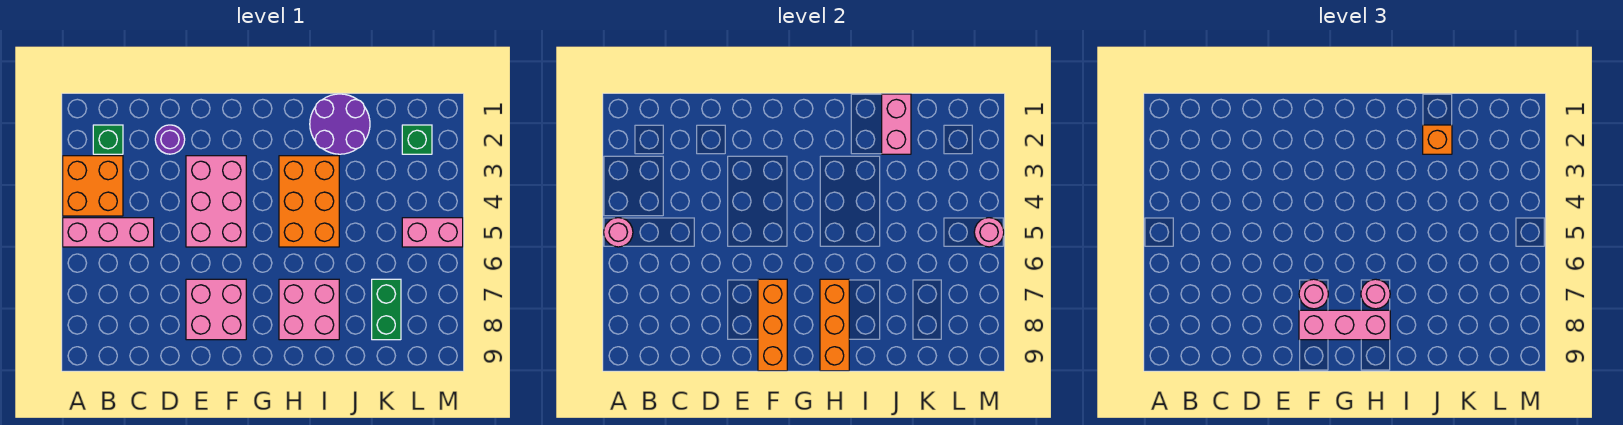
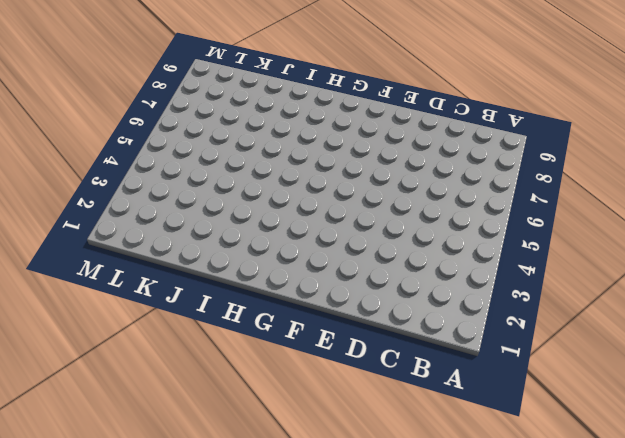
none -> orange brick A3:B4 level 1
none -> pink brick A5:C5 level 1
none -> green brick B2 level 1

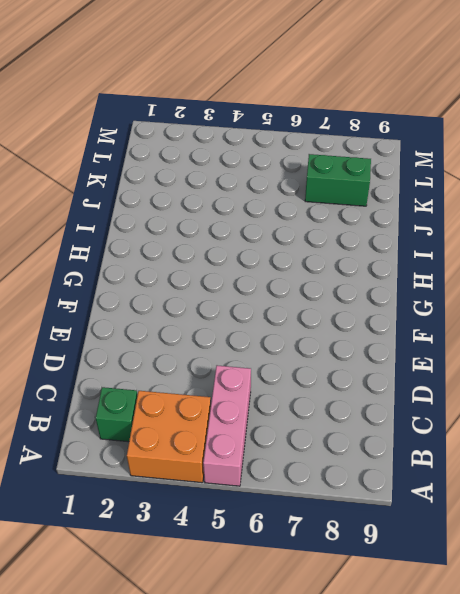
none -> purple round brick D2 level 1
none -> pink brick E3:F5 level 1
none -> pink brick E7:F8 level 1

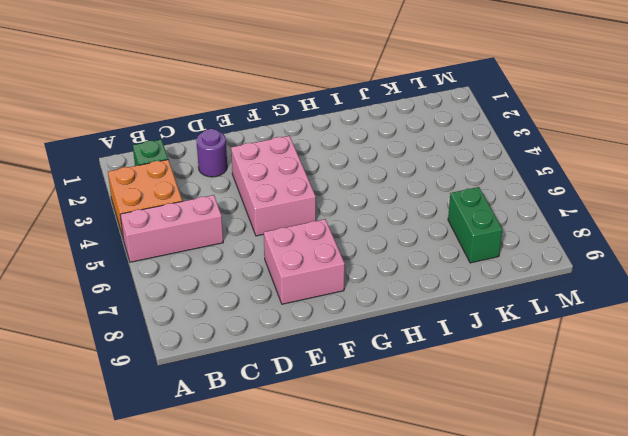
none -> orange brick H3:I5 level 1
none -> pink brick H7:I8 level 1
none -> purple round brick I1:J2 level 1

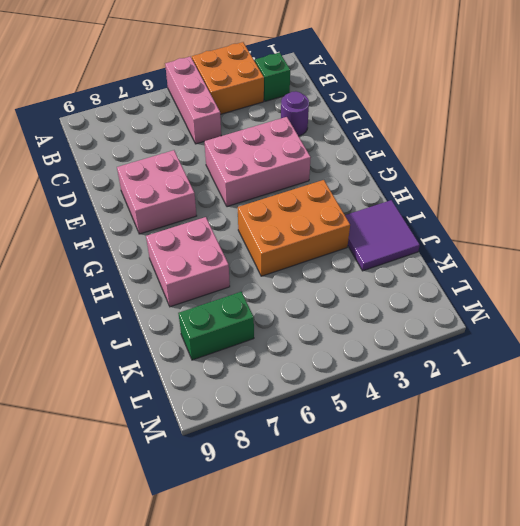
purple tile I1:J2 level 1 -> purple round brick I1:J2 level 1
none -> green brick L2 level 1
none -> pink brick L5:M5 level 1
none -> pink round brick A5 level 2

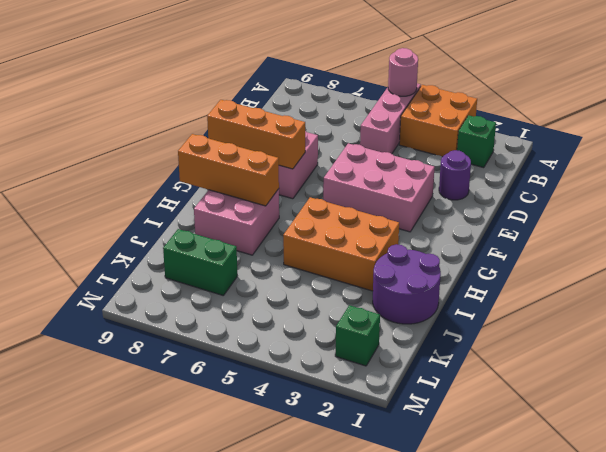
none -> pink brick L5:M5 level 1
none -> pink brick J1:J2 level 2
none -> pink round brick M5 level 2

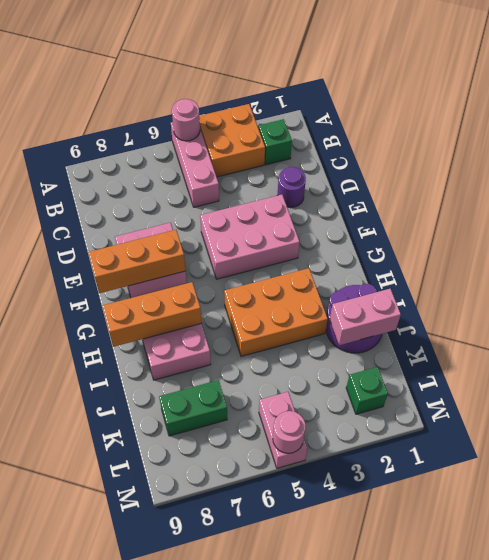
none -> pink round brick F7 level 3
none -> pink brick F8:H8 level 3
none -> pink round brick H7 level 3

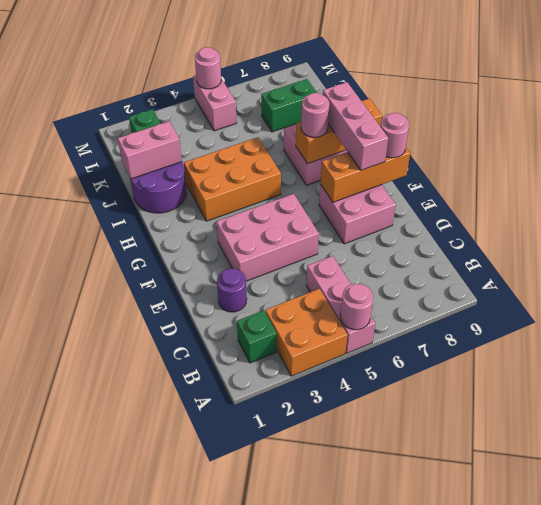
pink round brick F9 level 3 -> pink round brick F7 level 3
none -> orange brick J2 level 3

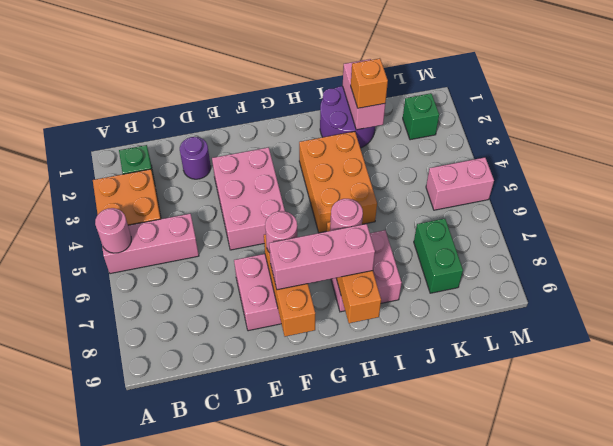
none -> pink round brick M5 level 2

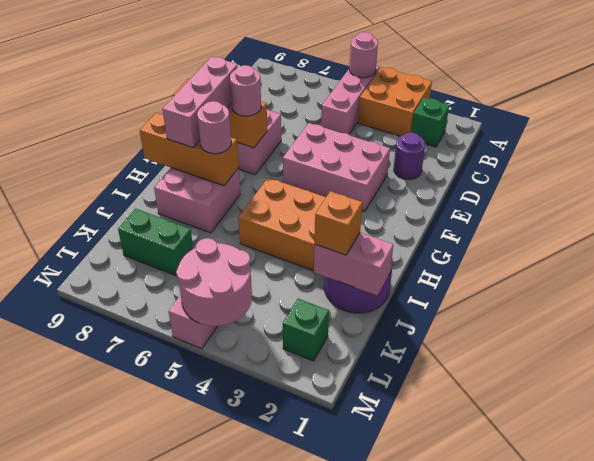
pink round brick L4:M5 level 2 -> pink round brick M5 level 2

